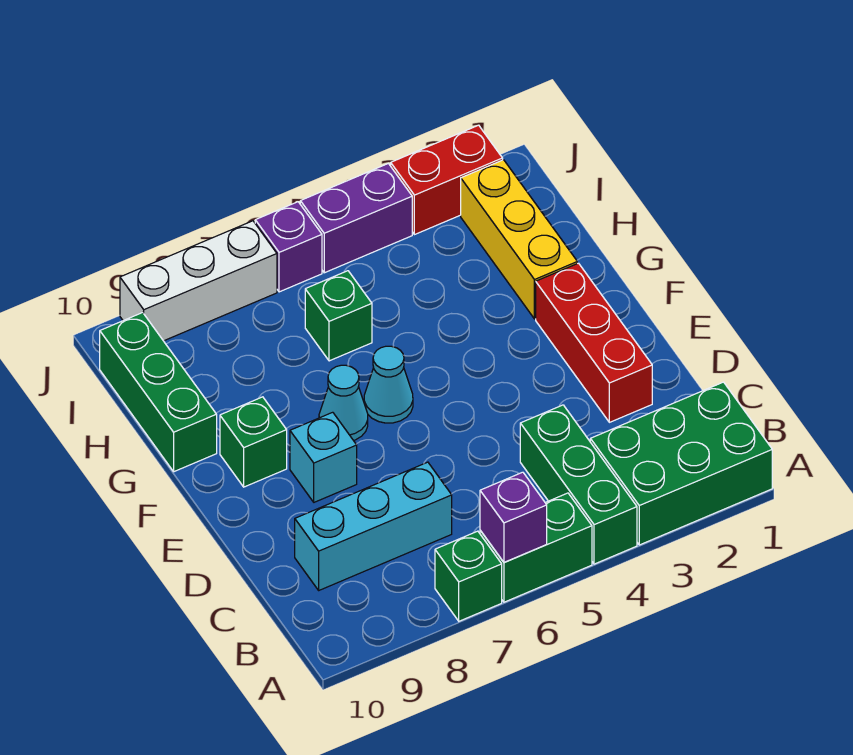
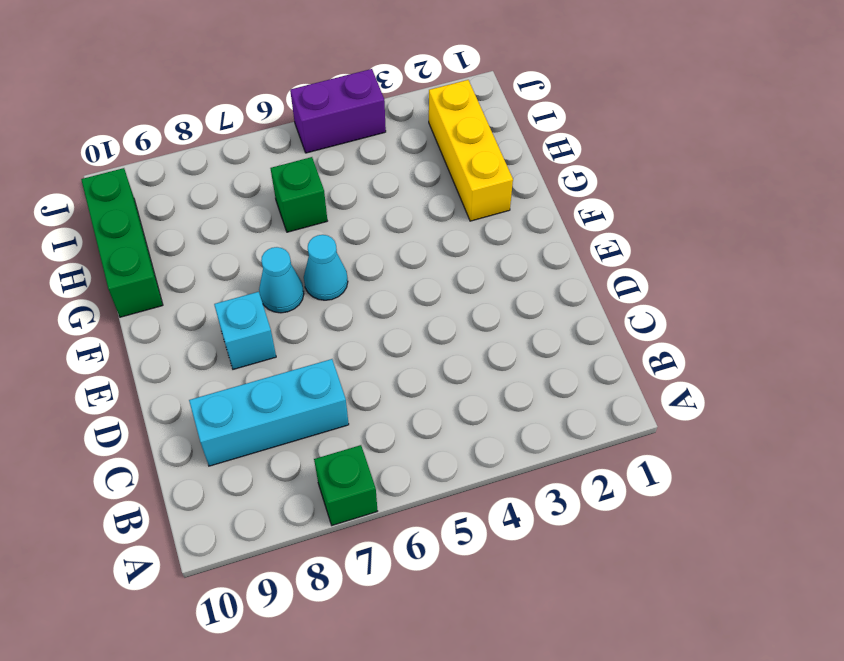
none -> green brick A1:B3 level 1
none -> green brick A4:C4 level 1
none -> green brick A5:A6 level 1

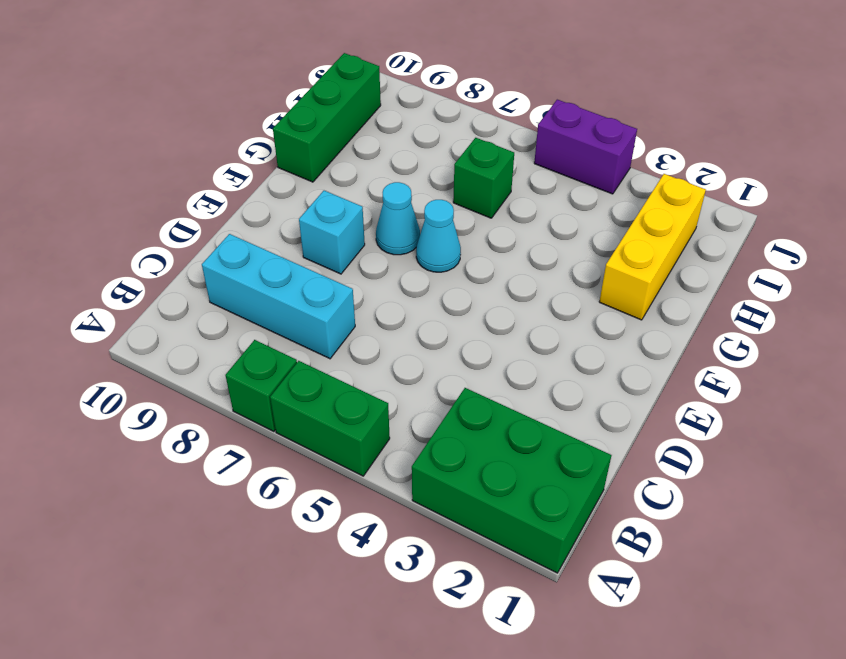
none -> green brick A4:C4 level 1
none -> red brick D2:F2 level 1
none -> green brick F9 level 1

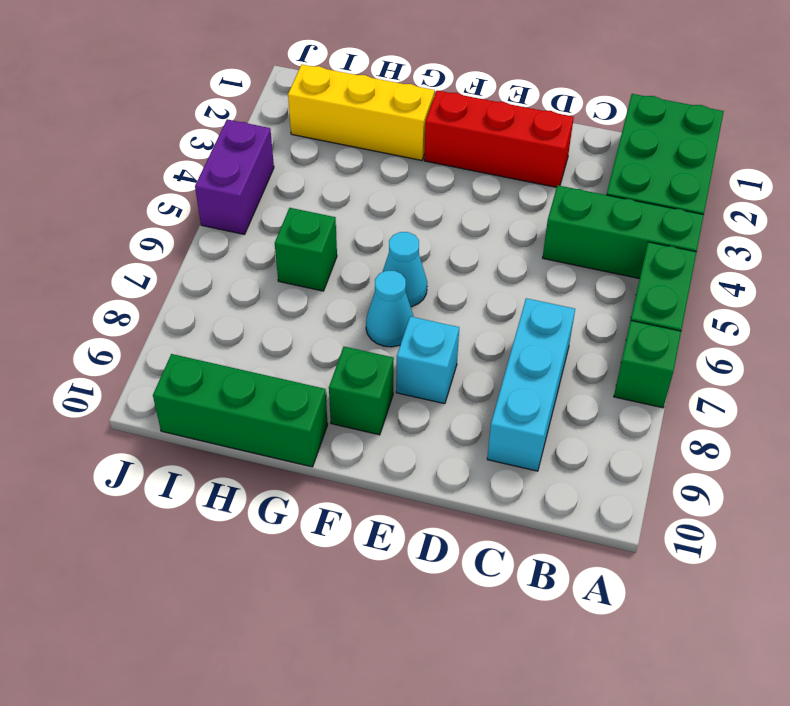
none -> red brick J2:J3 level 1
none -> purple brick J6 level 1
none -> white brick J7:J9 level 1

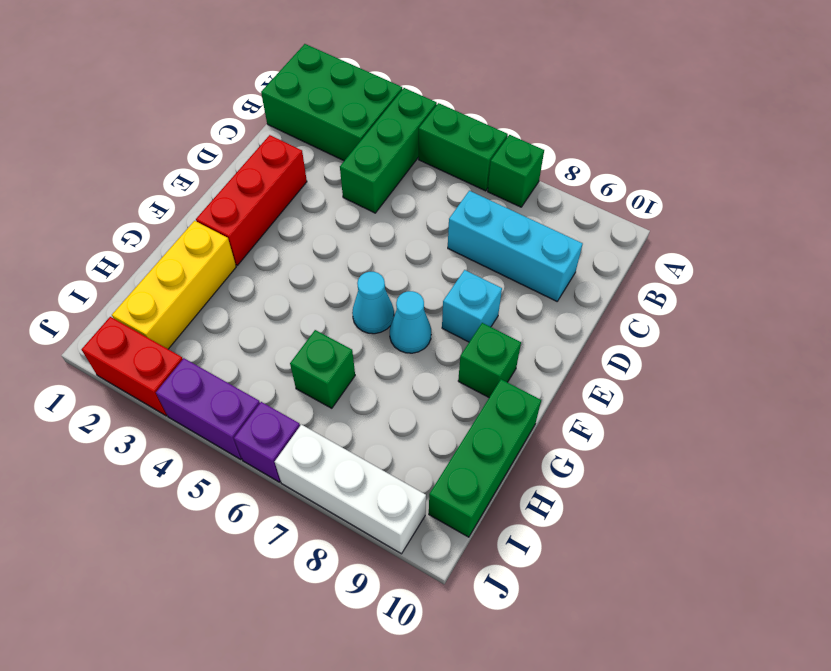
none -> purple brick A6 level 2

